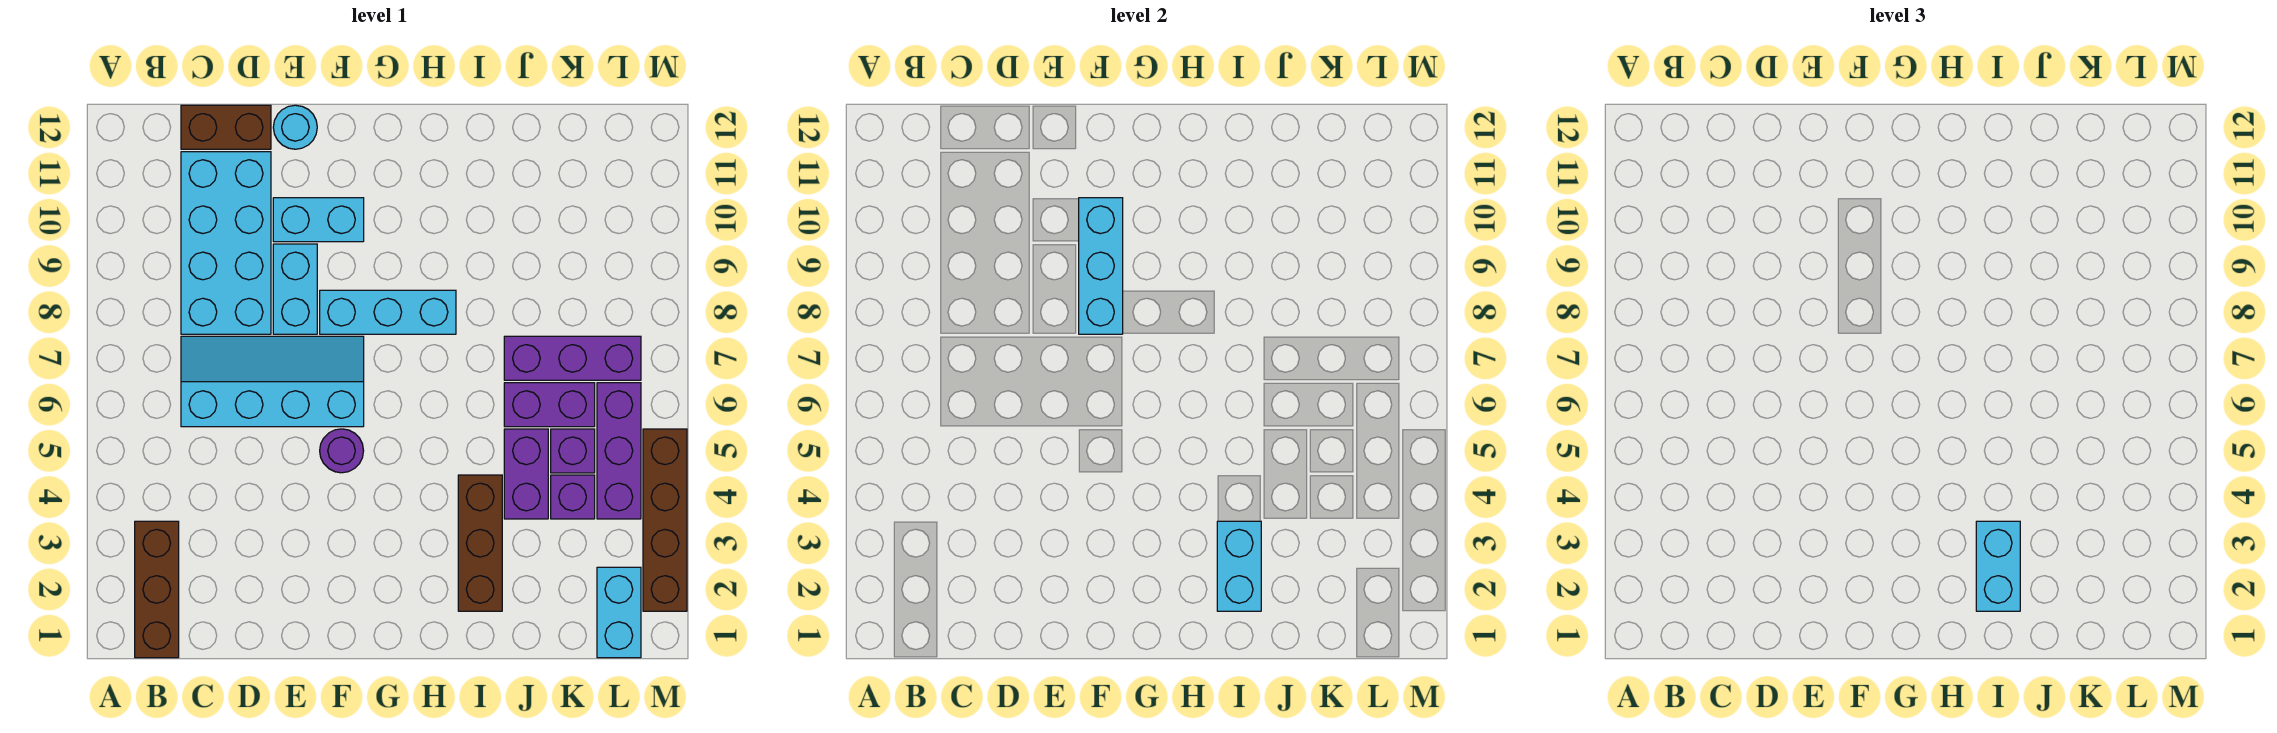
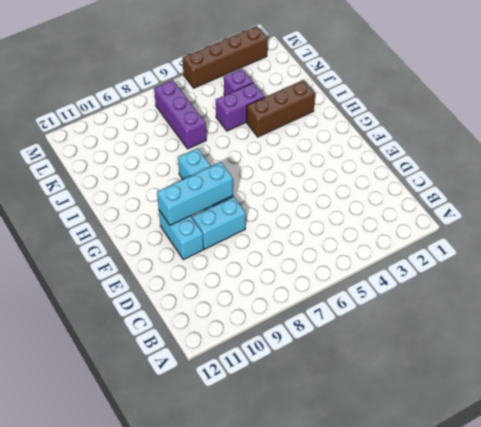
none -> brown brick B1:B3 level 1
none -> cyan slope C6:F7 level 1 top 6
none -> cyan brick C8:D11 level 1

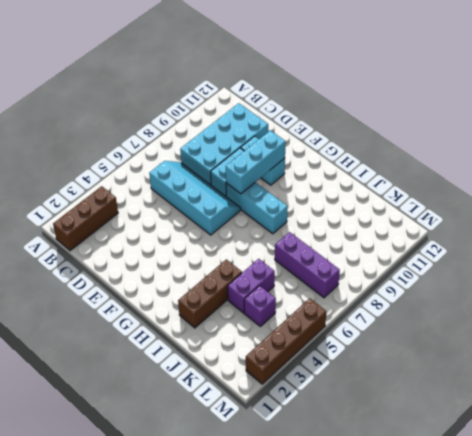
none -> brown brick C12:D12 level 1
none -> cyan round brick E12 level 1
none -> purple round brick F5 level 1

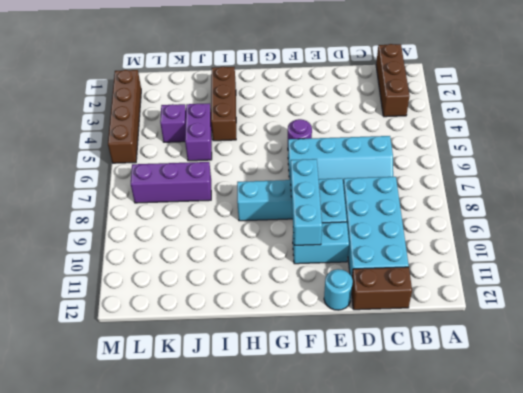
none -> purple brick J6:K6 level 1
none -> purple brick K5 level 1
none -> cyan brick L1:L2 level 1

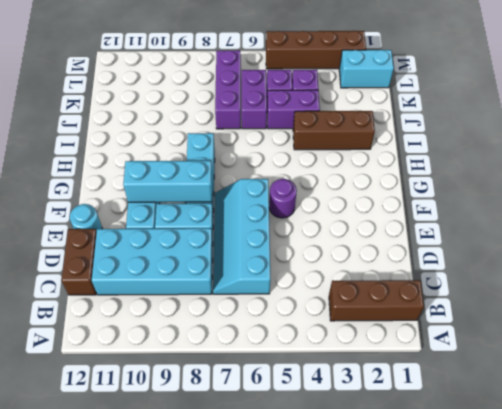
none -> purple brick L4:L6 level 1
none -> cyan brick I2:I3 level 2
none -> cyan brick I2:I3 level 3

